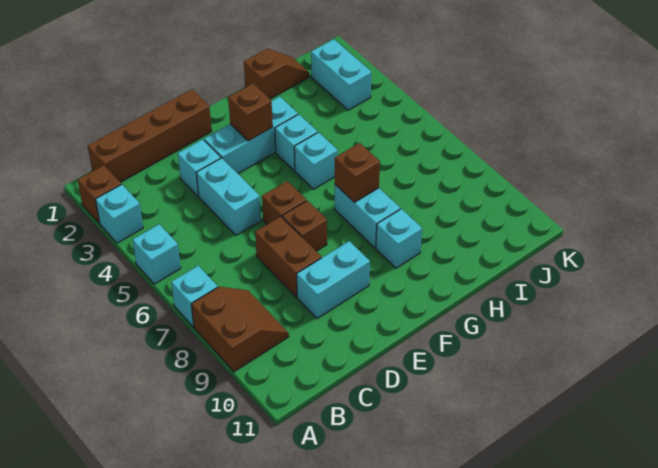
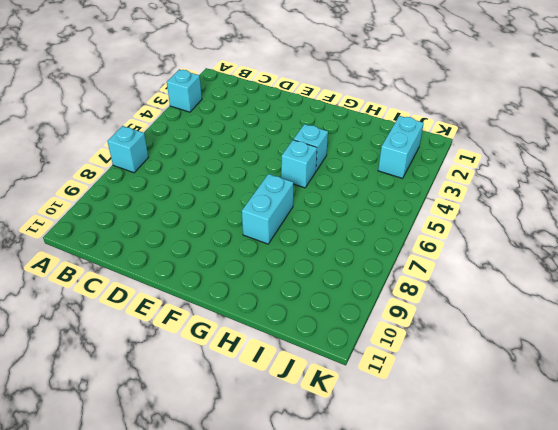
none -> brown brick A2 level 1
none -> cyan brick A5 level 1
none -> brown slope A8:B9 level 1 top A

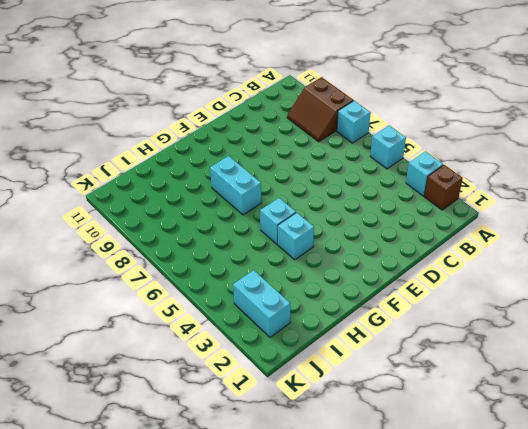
none -> brown brick B1:E1 level 1
none -> cyan brick D3 level 1
none -> cyan brick D4:D5 level 1

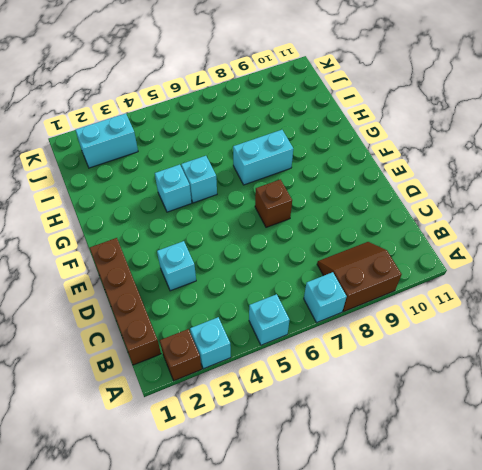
none -> cyan brick D4:D5 level 1
none -> brown brick D7:D8 level 1
none -> cyan brick D9:E9 level 1

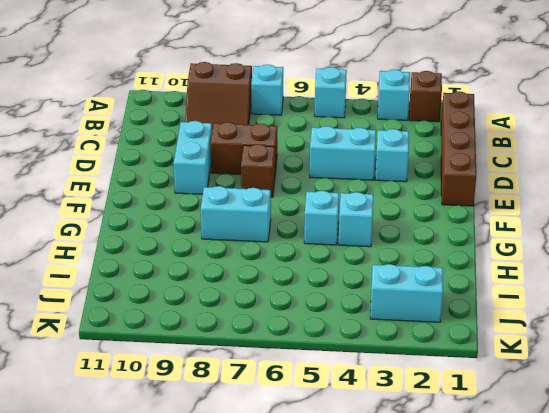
none -> cyan brick E3:G3 level 1
none -> brown brick E6 level 1
none -> cyan brick G9 level 1

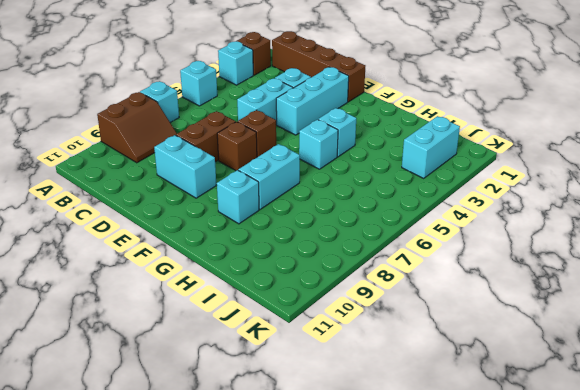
cyan brick E2:E4 level 1 -> cyan brick E3:G3 level 1
none -> brown slope H1:I1 level 1 top H
none -> brown brick F3 level 2
none -> brown brick G7 level 2

